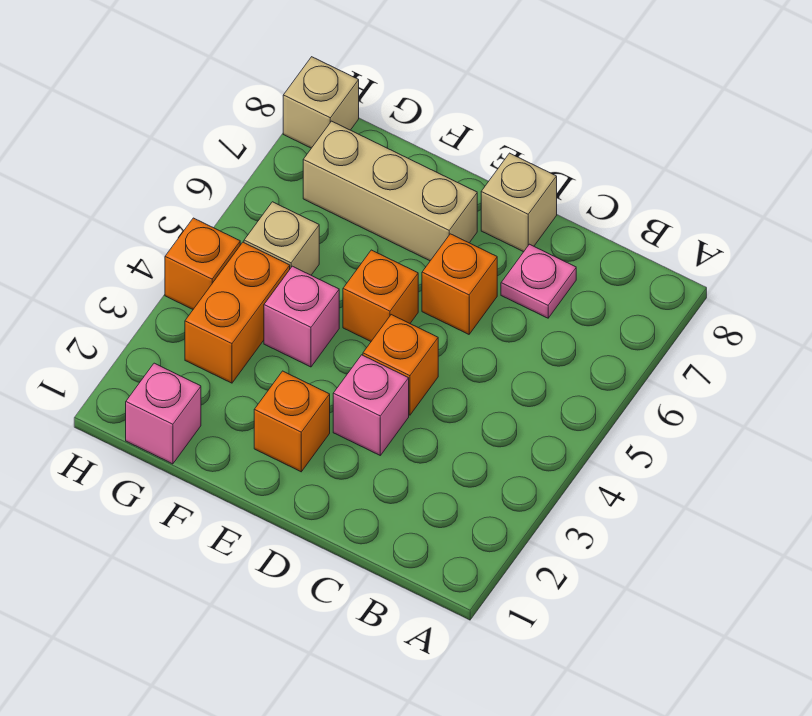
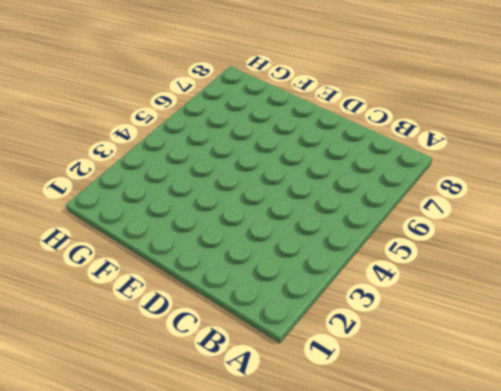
none -> pink plate C7 level 1
none -> pink brick D3 level 1
none -> orange brick D4 level 1

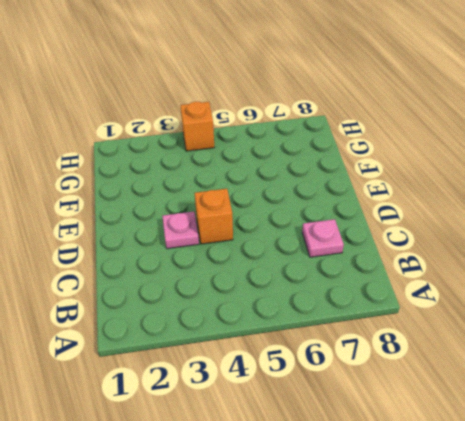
pink plate D3 level 1 -> pink brick D3 level 1
none -> orange brick D6 level 1
none -> tan brick D8 level 1
none -> orange brick E2 level 1

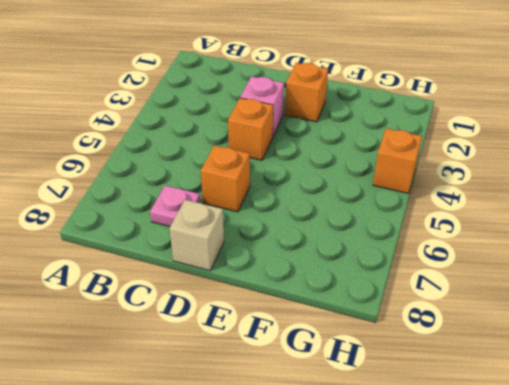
none -> orange brick E5 level 1
none -> tan brick E7:G7 level 1
none -> pink brick F4 level 1

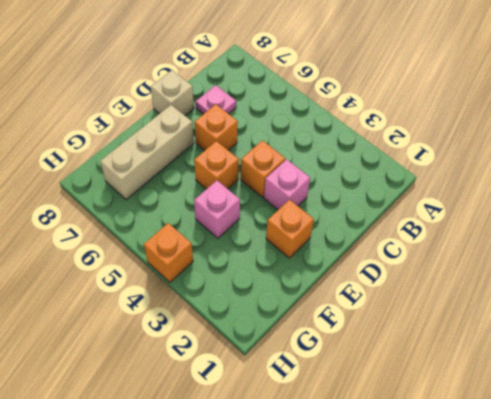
none -> pink brick G1 level 1
none -> orange brick G3:G4 level 1
none -> tan brick G5 level 1

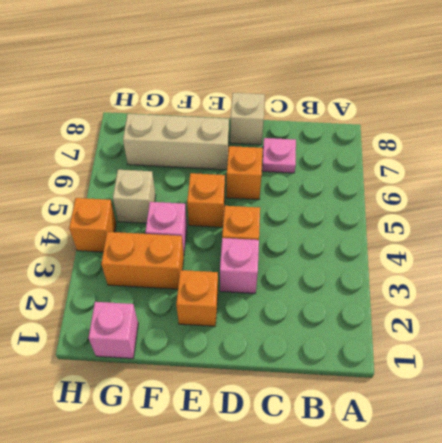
orange brick F3:G3 level 1 -> orange brick G3:G4 level 1
none -> tan brick H8 level 1

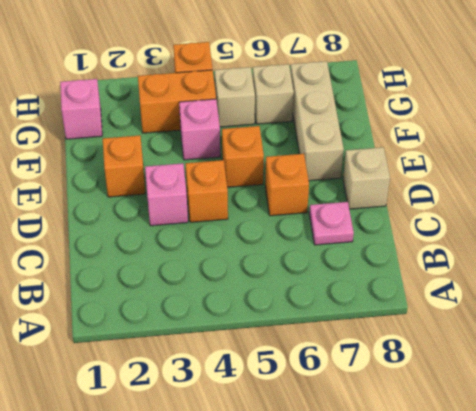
tan brick G6 level 1 -> tan brick H8 level 1

